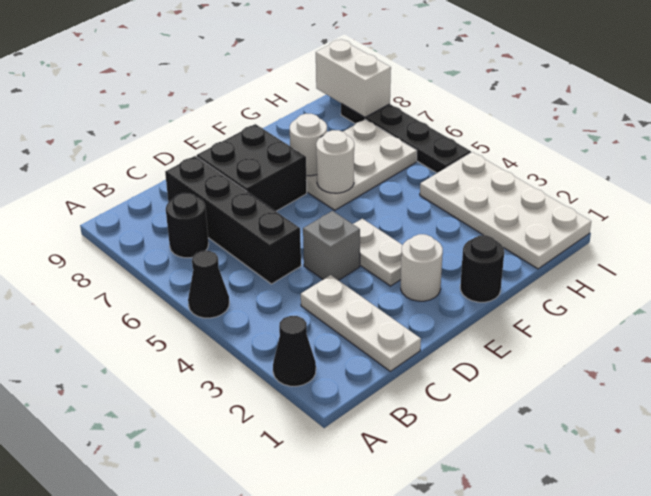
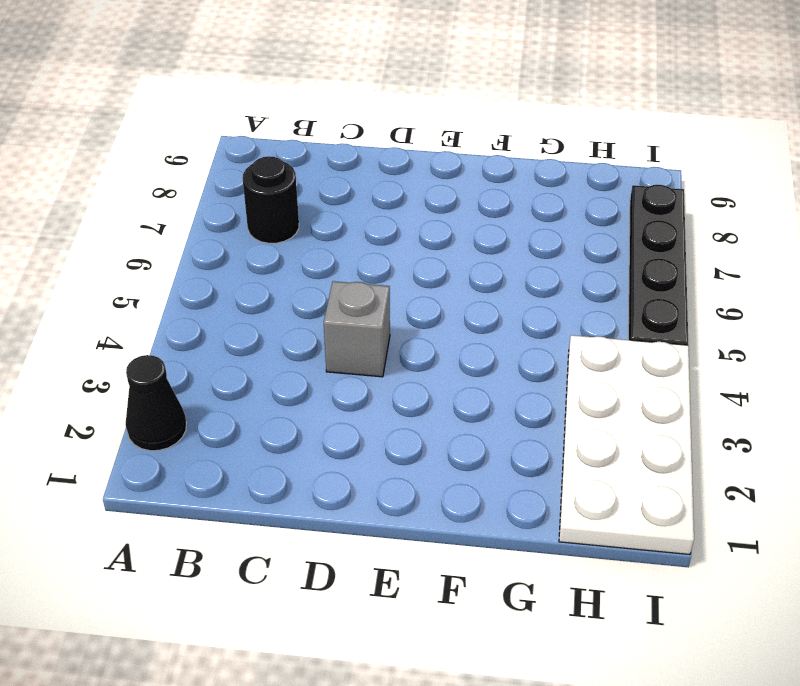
none -> black cone A5 level 1
none -> white plate C1:C3 level 1
none -> black brick C5:C8 level 1

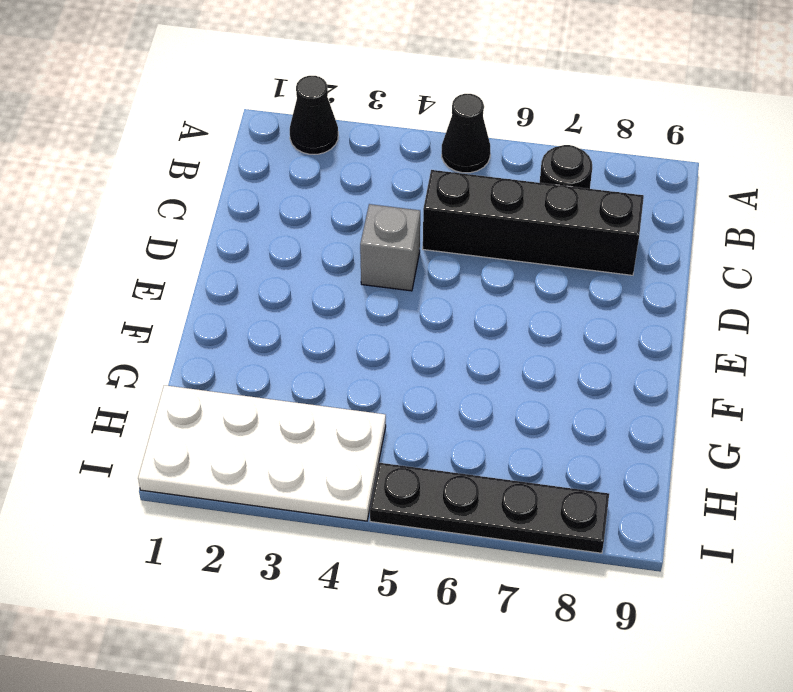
none -> white plate C1:C3 level 1
none -> black brick D7:E8 level 1
none -> white round brick E2 level 1

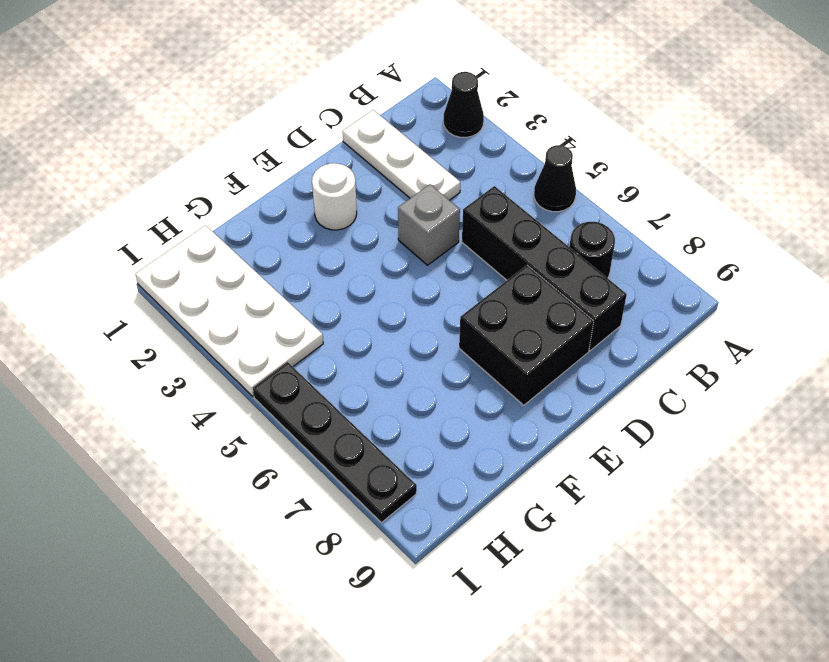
none -> white plate E3:E4 level 1
none -> black round brick F1 level 1
none -> white plate F6:H7 level 1

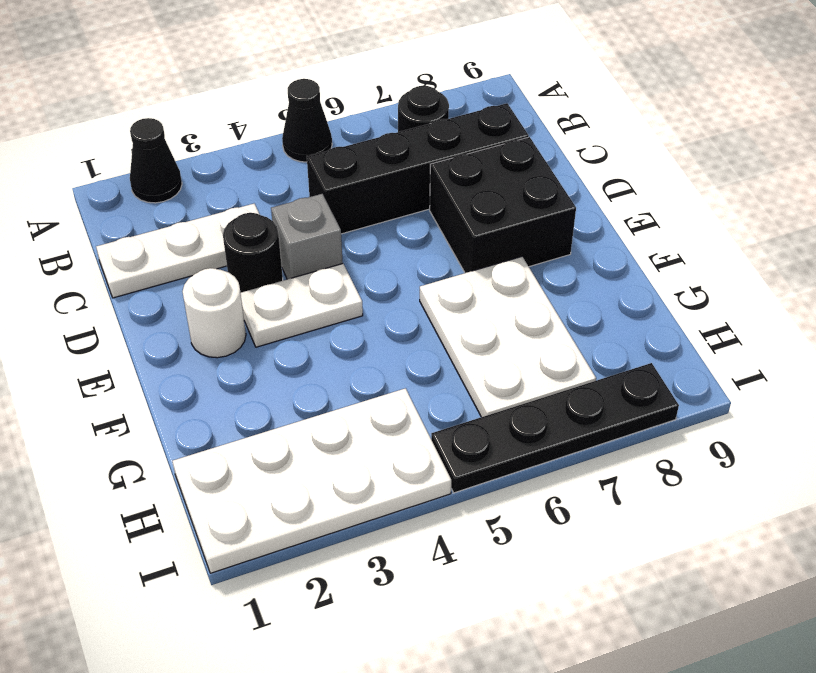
black round brick D3 level 1 -> black round brick F1 level 1
none -> white round brick F6 level 2
none -> white round brick F7 level 2
none -> white brick I8:I9 level 2

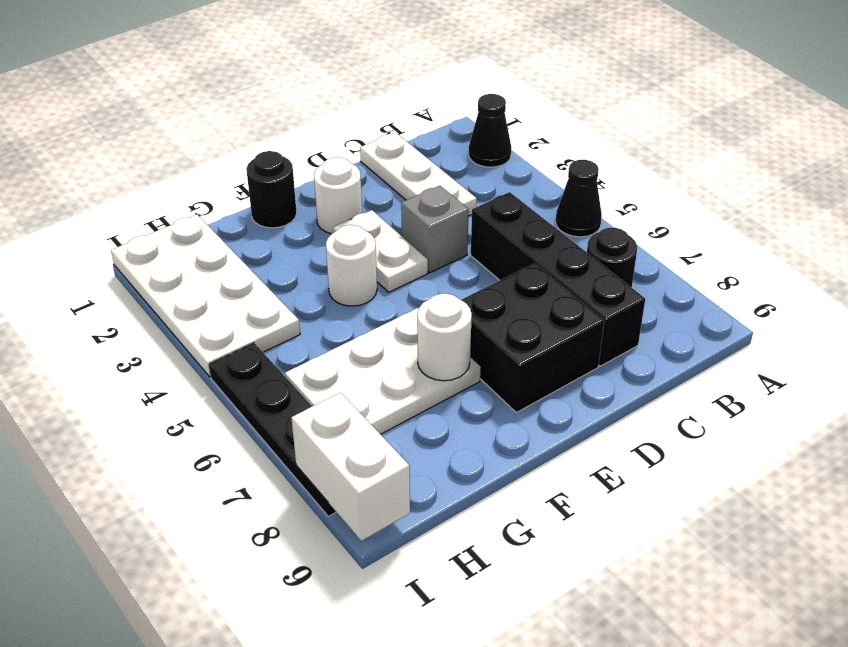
white round brick F4 level 1 -> white round brick F6 level 2

